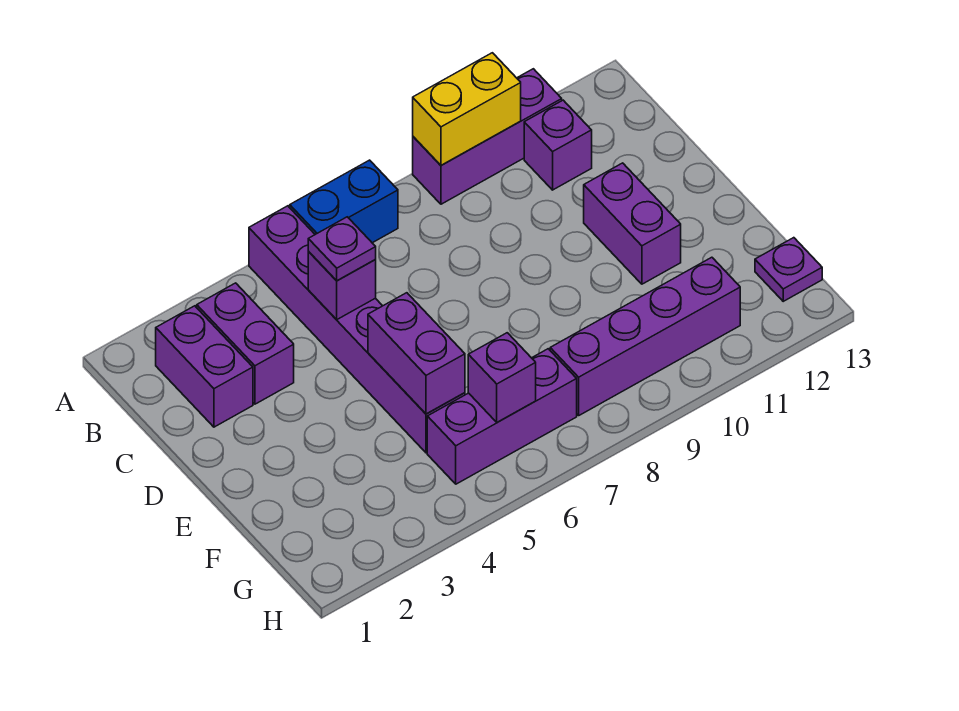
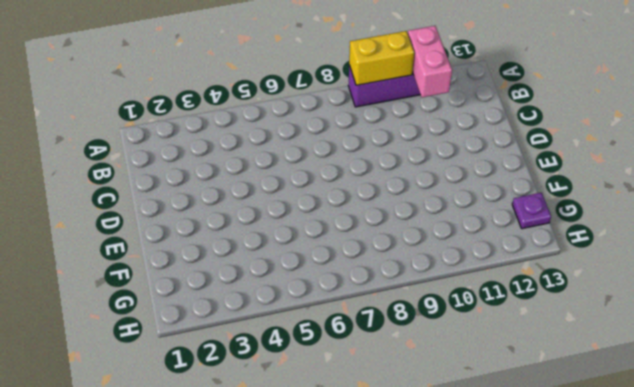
pink brick A11:B11 level 2 -> none
none -> purple brick A5:F5 level 1
none -> blue brick A6:A7 level 1
none -> purple brick B2:C2 level 1

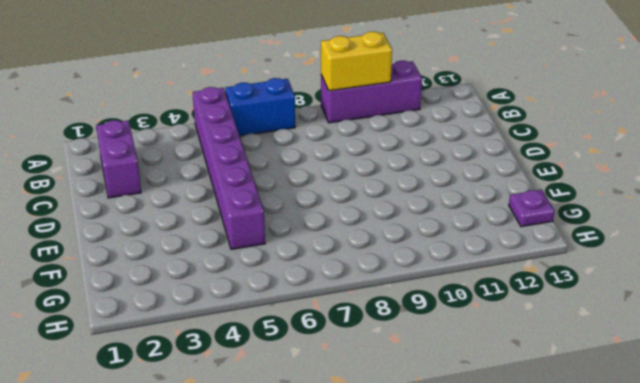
none -> purple brick B3:C3 level 1
none -> purple brick B11 level 1
none -> purple brick D11:E11 level 1

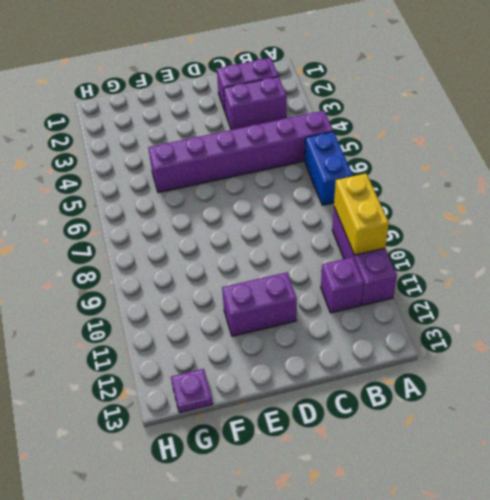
none -> purple brick G5:G7 level 1
none -> purple brick G8:G11 level 1
none -> purple brick C5 level 2

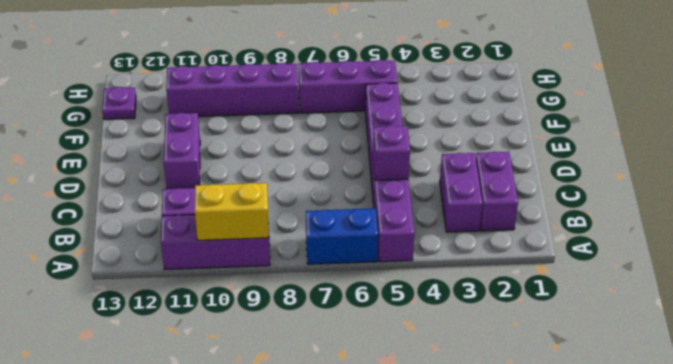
none -> purple brick E5:F5 level 2
none -> purple brick G6 level 2
none -> purple plate C5 level 3

